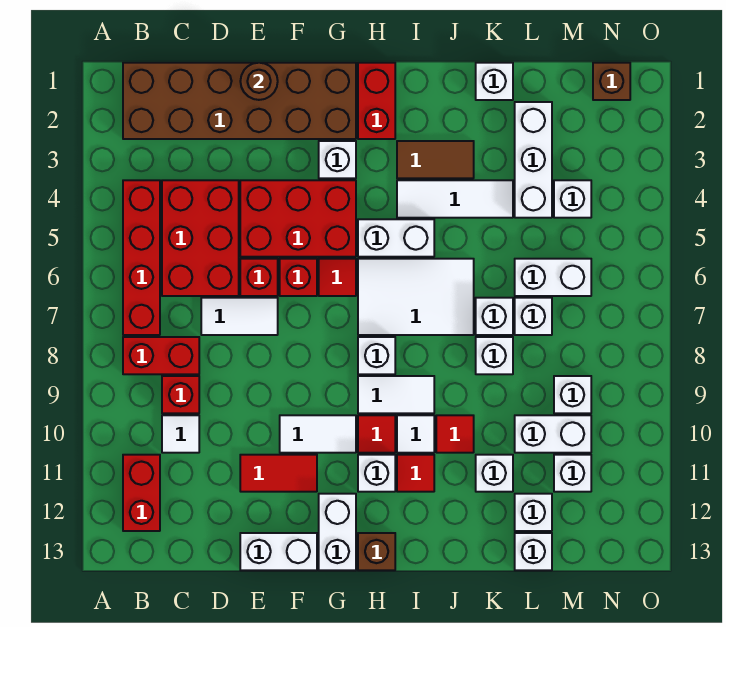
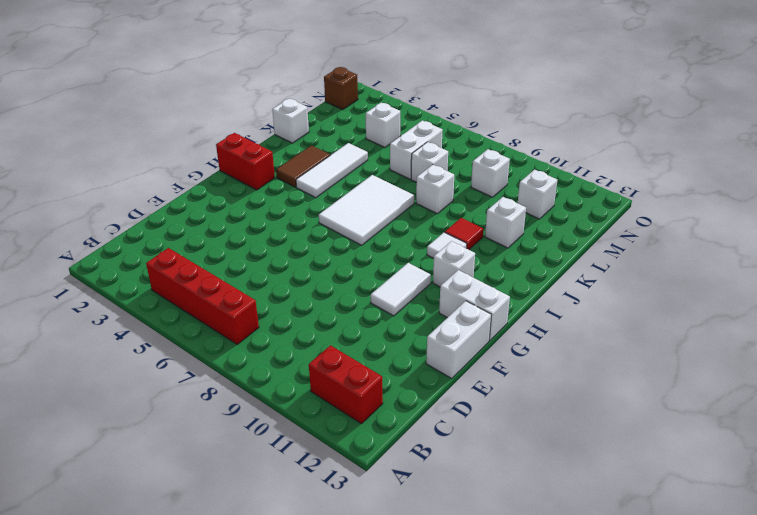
none -> brown brick B1:G2 level 1
none -> red brick B8:C8 level 1
none -> red brick C4:D6 level 1
none -> red brick C9 level 1

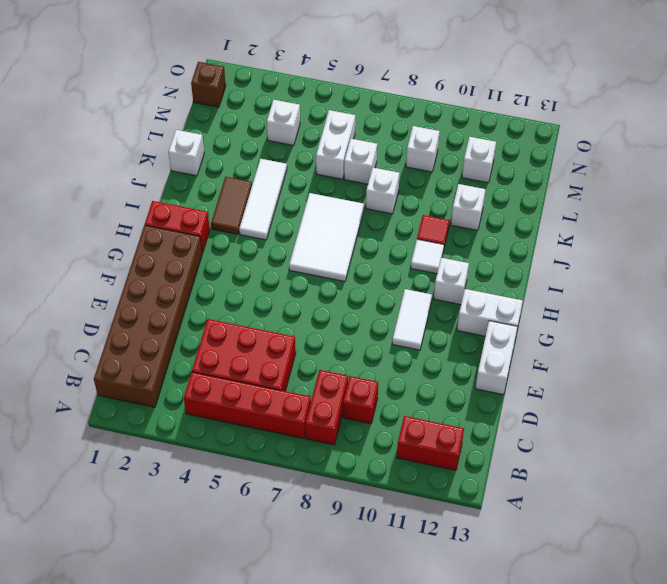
none -> white tile C10 level 1
none -> white tile D7:E7 level 1
none -> red brick E4:G5 level 1
none -> red brick E6 level 1

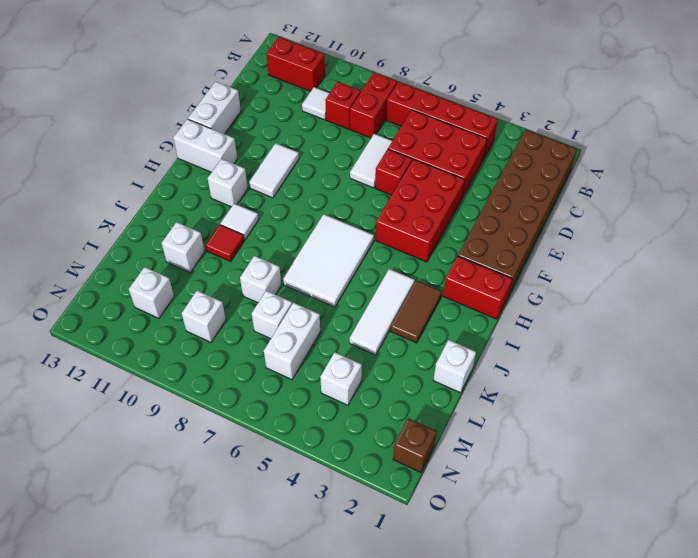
none -> red tile E11:F11 level 1
none -> red brick F6 level 1
none -> white brick G3 level 1
none -> red tile G6 level 1

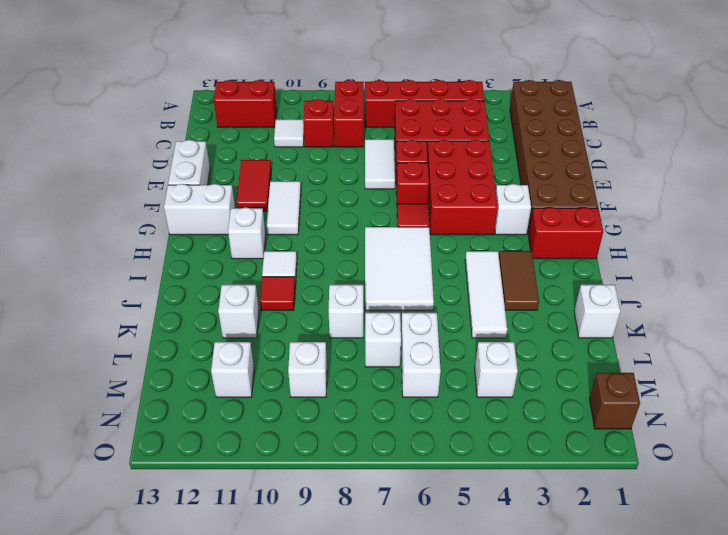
none -> white brick H5:I5 level 1
none -> white brick H8 level 1
none -> white tile H9:I9 level 1
none -> red tile H10 level 1

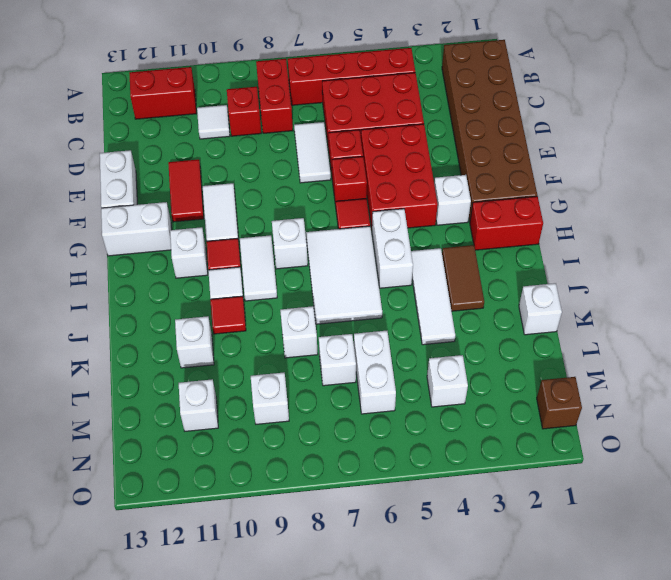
none -> brown brick H13 level 1
none -> red tile I11 level 1
none -> white brick K7 level 1
none -> white brick L2:L4 level 1

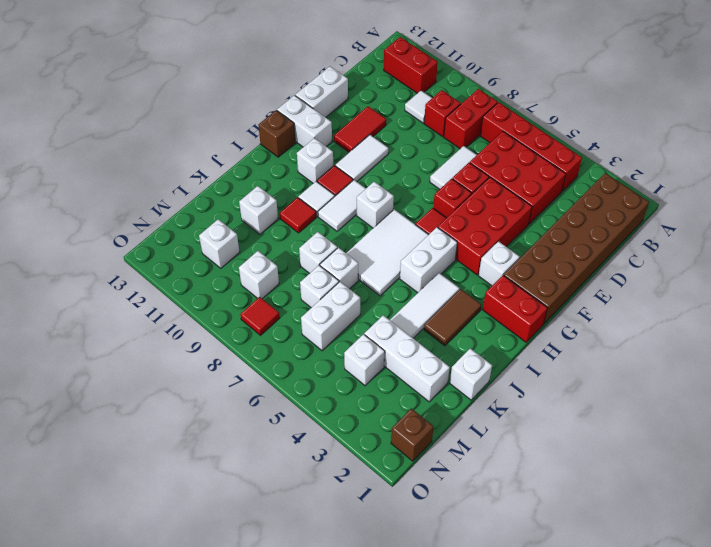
red tile N8 level 1 -> red tile I11 level 1
none -> white brick L10:M10 level 1
none -> white brick L12 level 1
none -> white brick L13 level 1
none -> brown round brick E1 level 2

